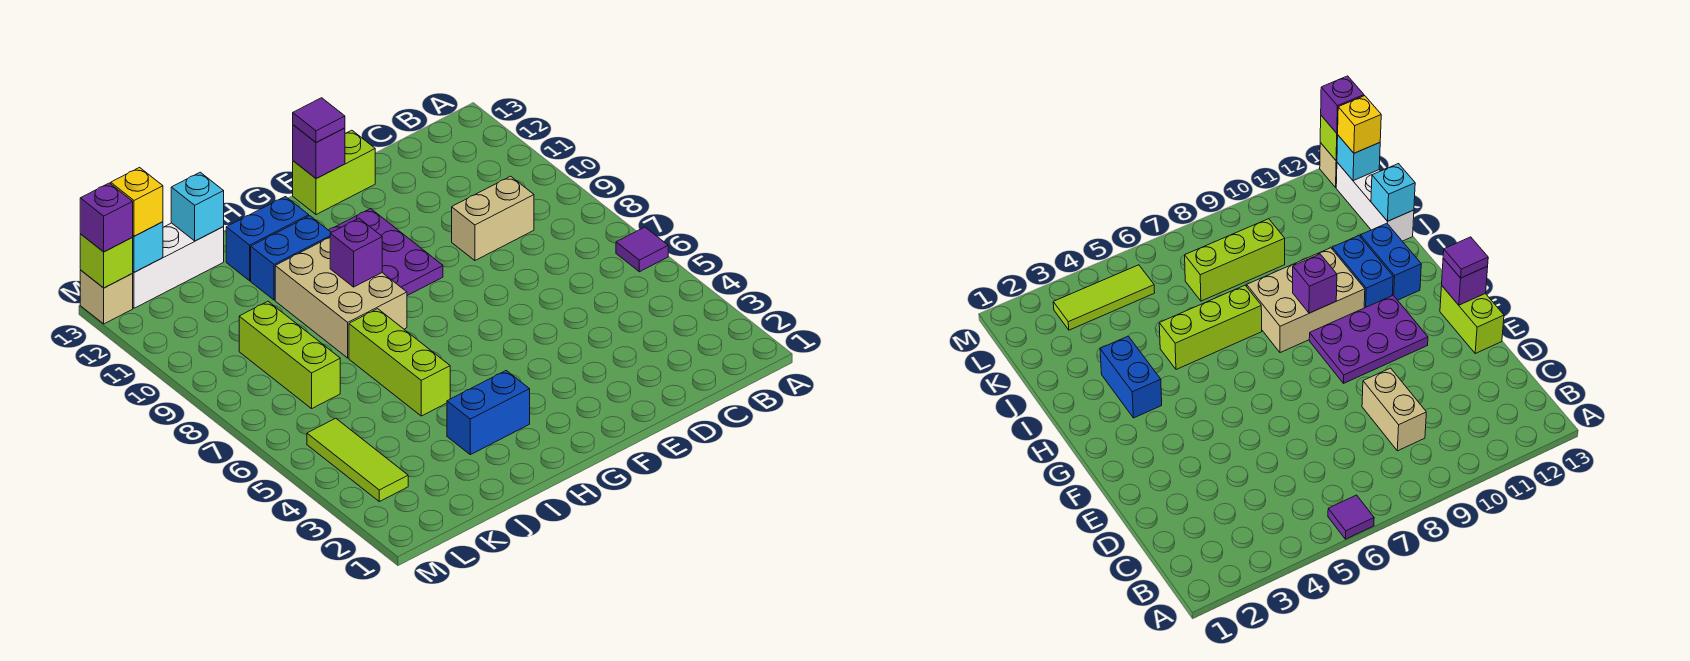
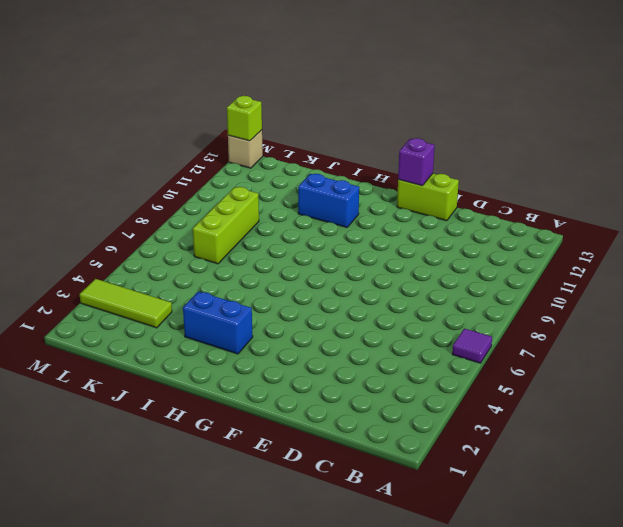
lime tile K3:M3 level 1 -> lime tile L3:L5 level 1
none -> tan brick C9:D9 level 1
none -> purple plate F9:G11 level 1
none -> tan brick H8:I10 level 1

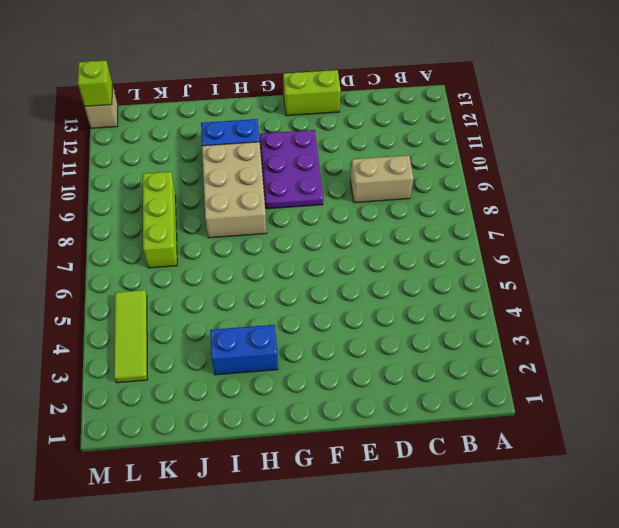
none -> purple tile A6 level 1
none -> blue brick H12:I12 level 1
none -> lime brick I5:I7 level 1

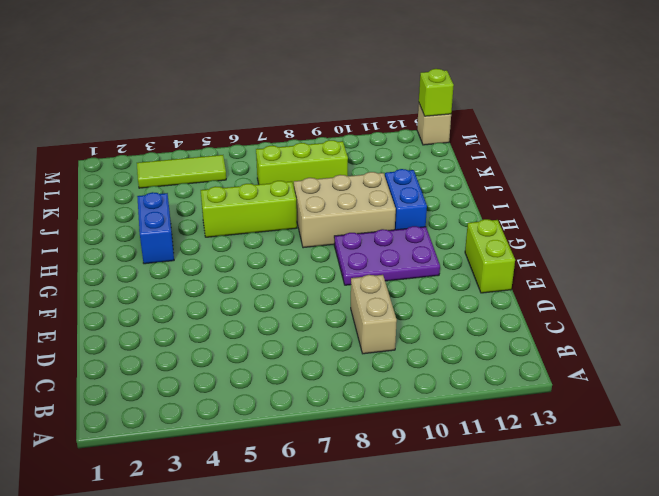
none -> purple tile A6 level 1
none -> blue brick H12:I12 level 1
none -> white brick J13:L13 level 1

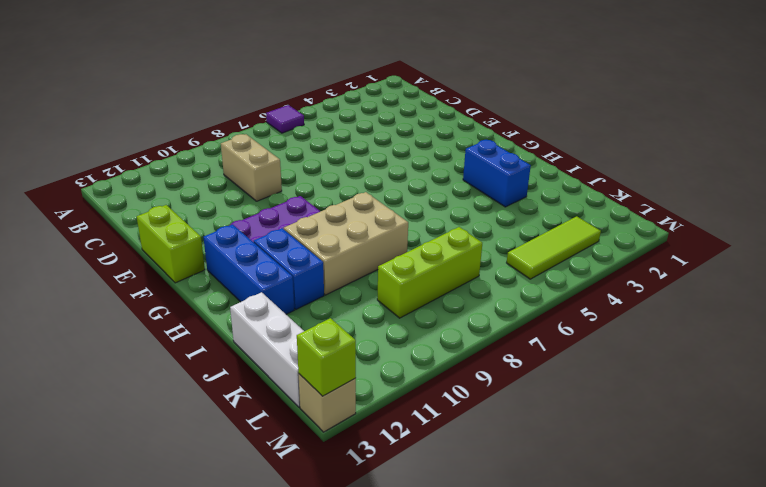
blue brick G12:I12 level 1 -> blue brick H12:I12 level 1
none -> lime brick I5:I7 level 1
none -> purple brick F13 level 2
none -> purple brick H9 level 2

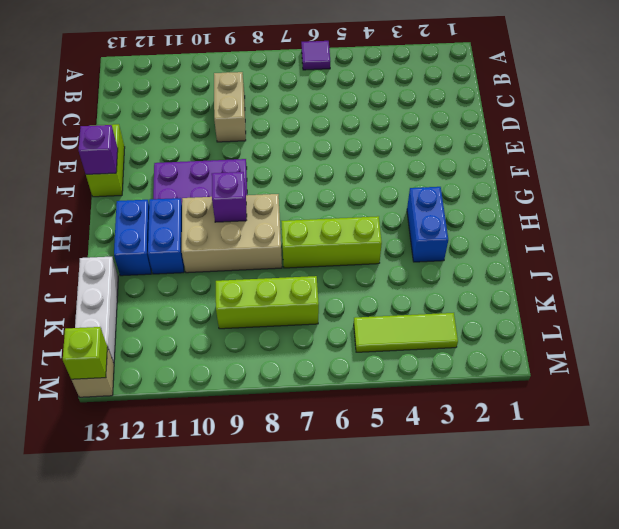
none -> cyan brick J13 level 2
none -> cyan brick L13 level 2
none -> purple tile F13 level 3

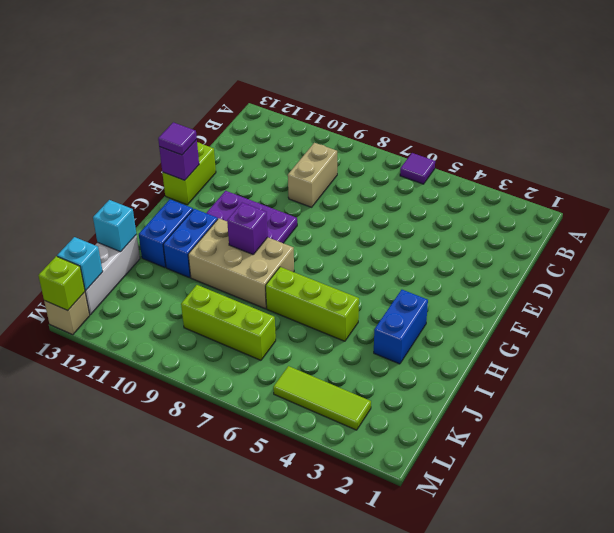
none -> yellow brick L13 level 3
none -> purple brick M13 level 3

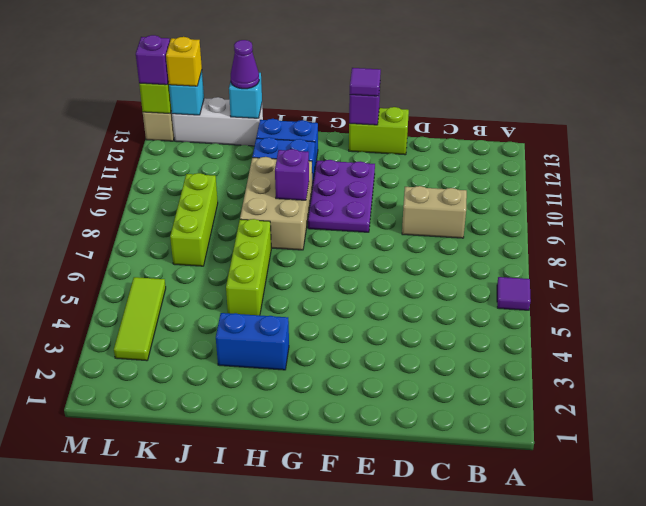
purple cone J13 level 3 -> none

